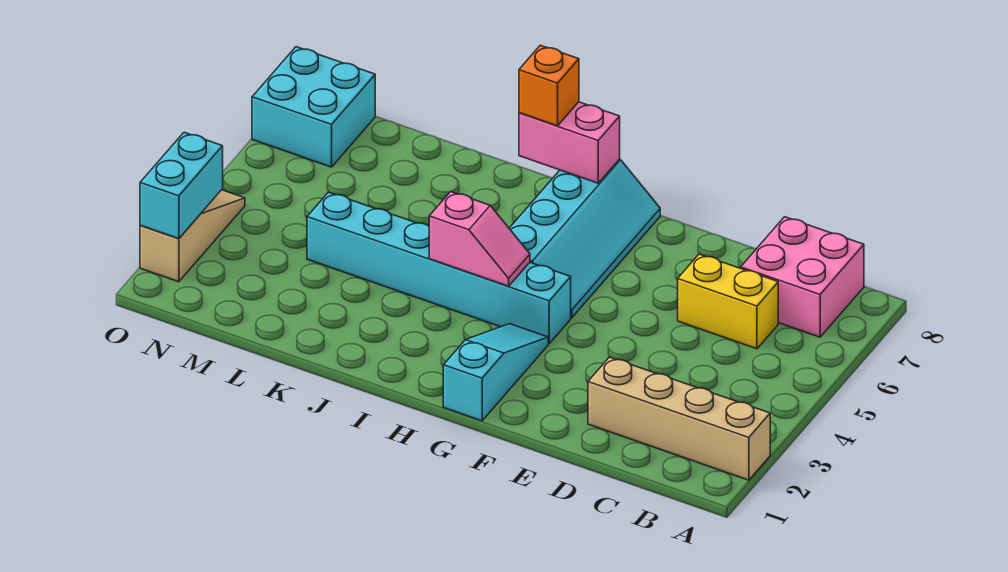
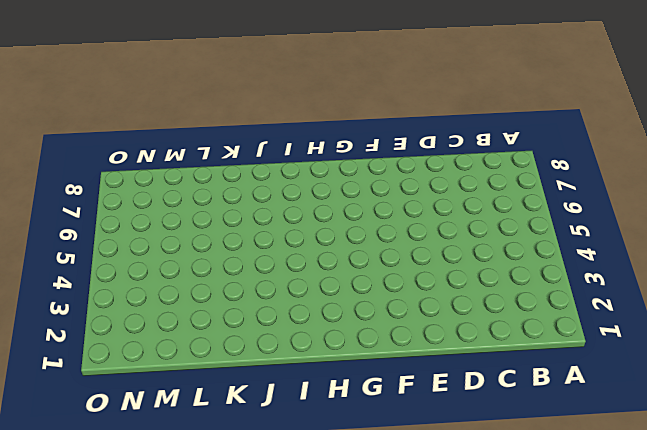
none -> tan brick A2:D2 level 1
none -> pink brick B7:C8 level 1
none -> yellow brick C6:D6 level 1

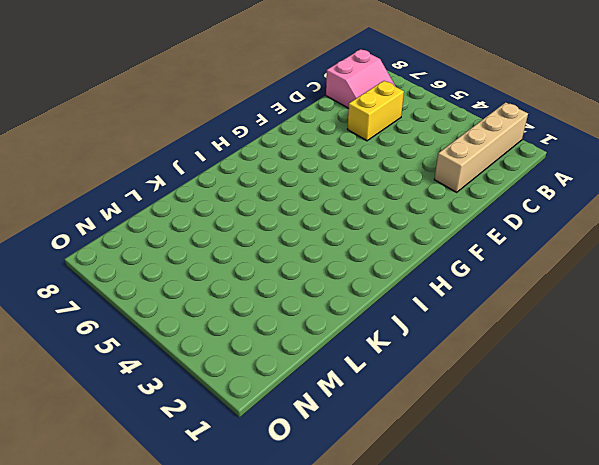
pink slope B7:C8 level 1 top 8 -> pink brick B7:C8 level 1
none -> cyan slope G1:G3 level 1 top 1
none -> cyan brick G4:L4 level 1
none -> cyan slope G5:H8 level 1 top H

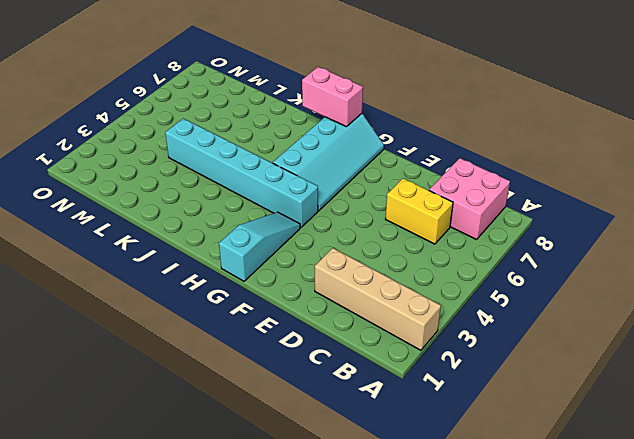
none -> cyan brick N7:O8 level 1
none -> tan slope O2:O4 level 1 top 2
none -> pink slope H4:I4 level 2 top I

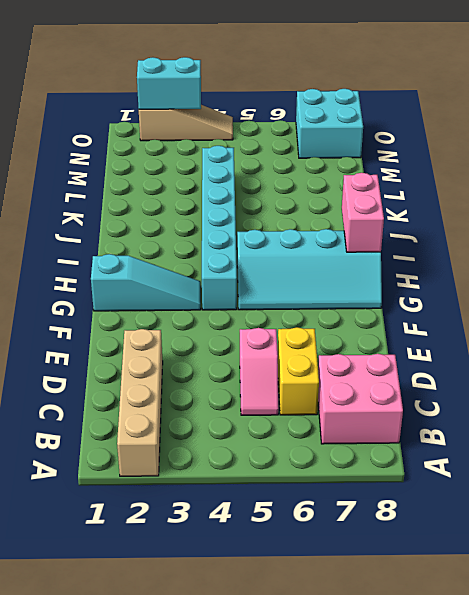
pink slope C5:D5 level 1 top D -> pink slope H4:I4 level 2 top I
none -> orange brick I8 level 3

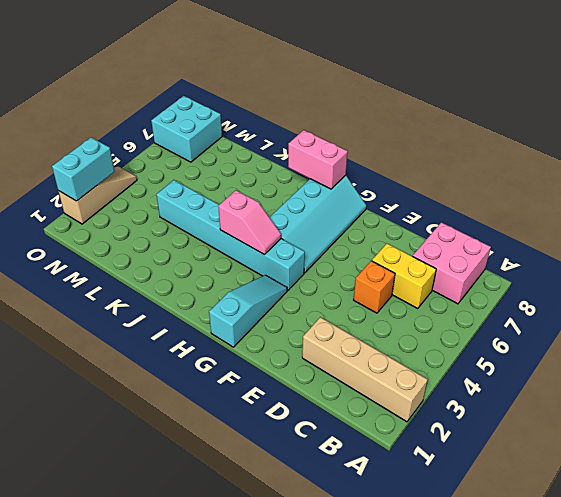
orange brick D5 level 1 -> orange brick I8 level 3

